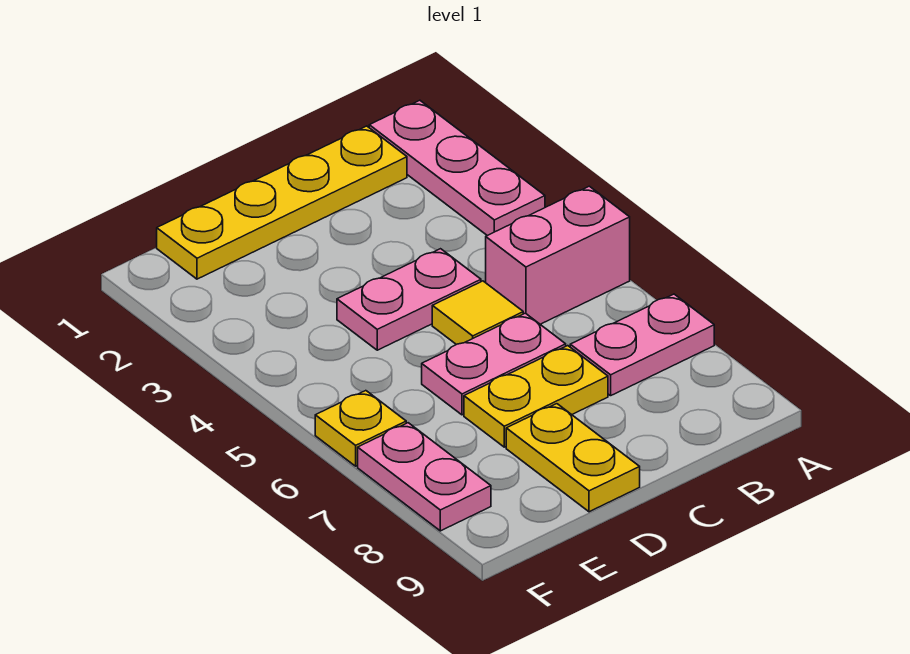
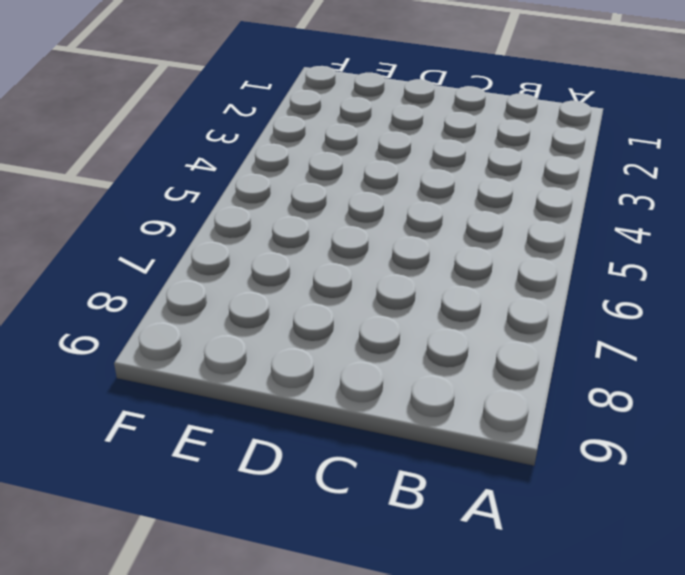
none -> pink plate A1:A3 level 1
none -> pink brick A5:B5 level 1

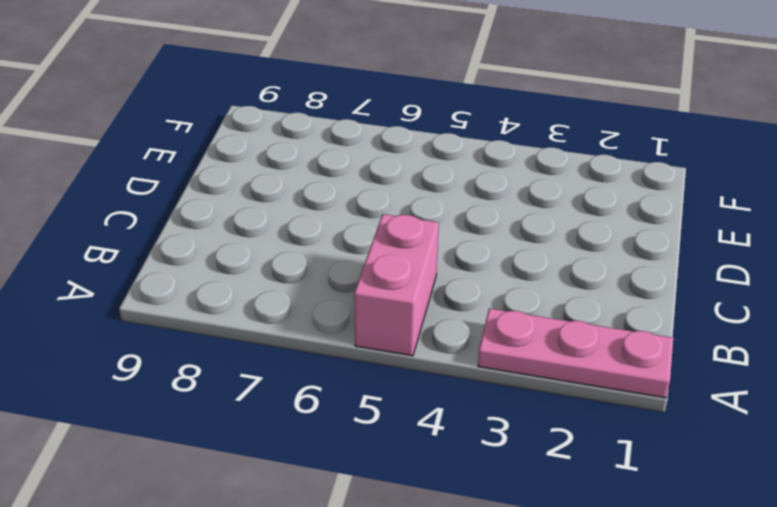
none -> pink plate A7:B7 level 1
none -> yellow plate B1:E1 level 1

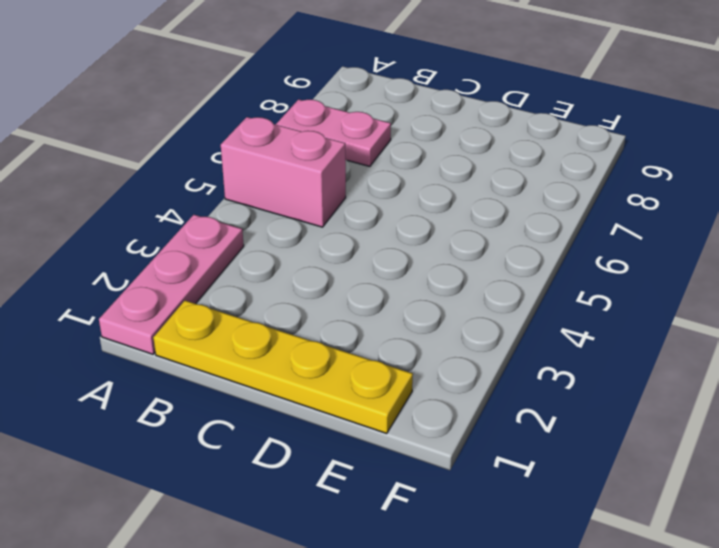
none -> pink plate C4:D4 level 1
none -> yellow tile C5 level 1

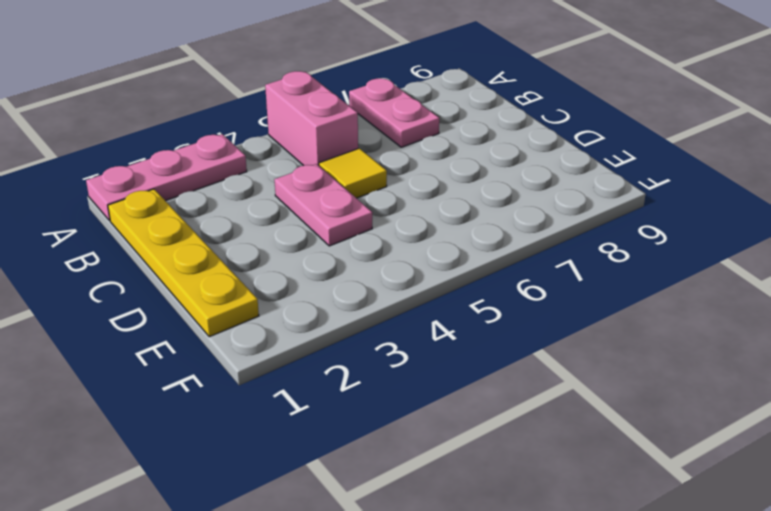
none -> pink plate C6:D6 level 1
none -> yellow plate C7:D7 level 1

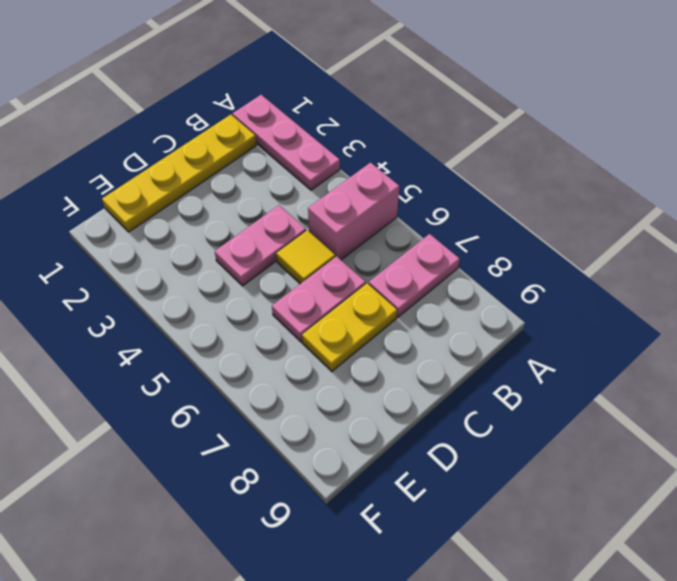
none -> yellow plate D8:D9 level 1
none -> yellow plate F6 level 1

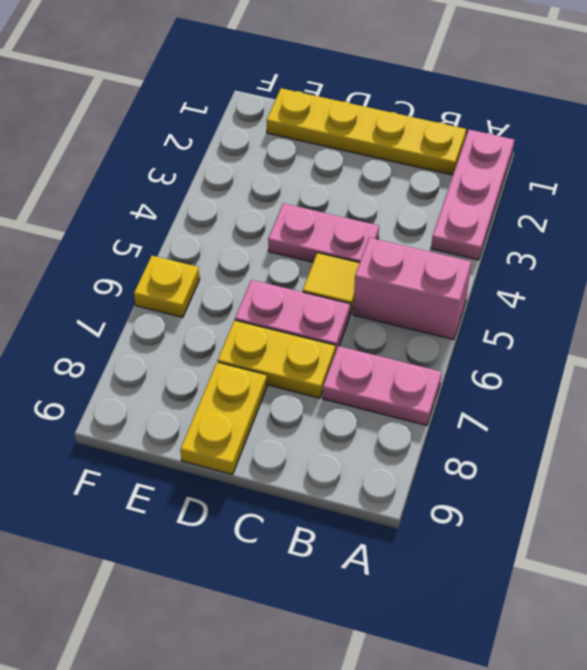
none -> pink plate F7:F8 level 1

